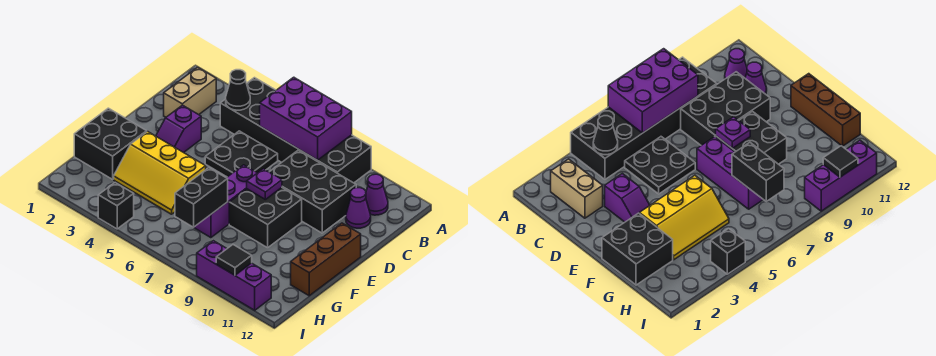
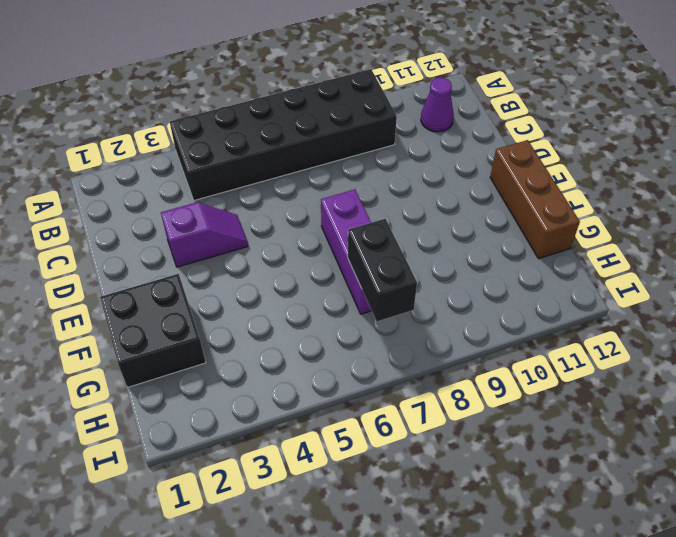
purple slope D3:D4 level 1 top 3 -> purple slope D3:E3 level 1 top D
none -> tan brick B2:C2 level 1
none -> black plate C5:D6 level 1
none -> black brick C8:D10 level 1

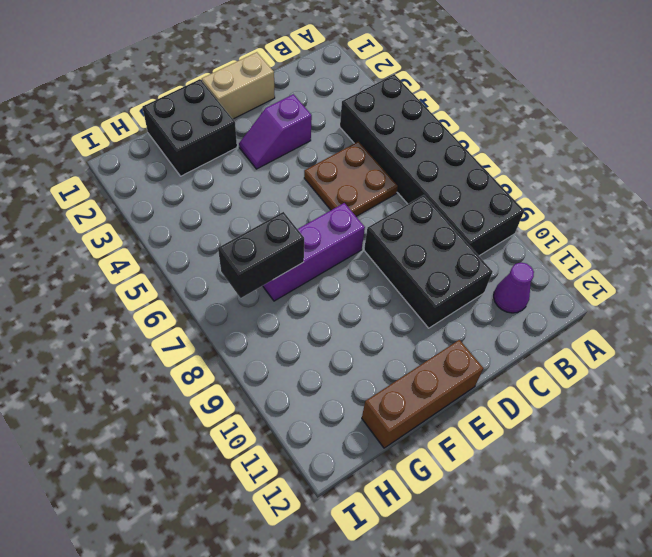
brown plate C5:D6 level 1 -> black plate C5:D6 level 1
tan brick D1:E1 level 1 -> tan brick B2:C2 level 1
none -> purple cone C11 level 1
none -> black brick E8:F9 level 1
none -> yellow slope F3:G5 level 1 top F

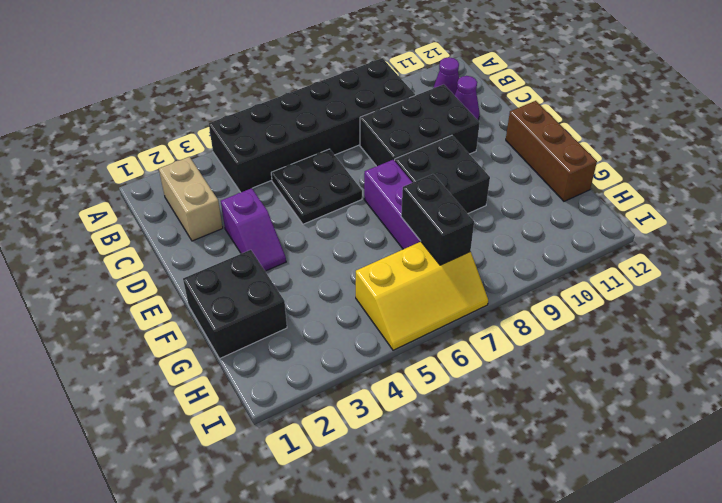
yellow slope H5:I7 level 1 top H -> yellow slope F3:G5 level 1 top F
none -> black brick I4 level 1
none -> purple brick I9:I11 level 1
none -> purple brick A6:B8 level 2

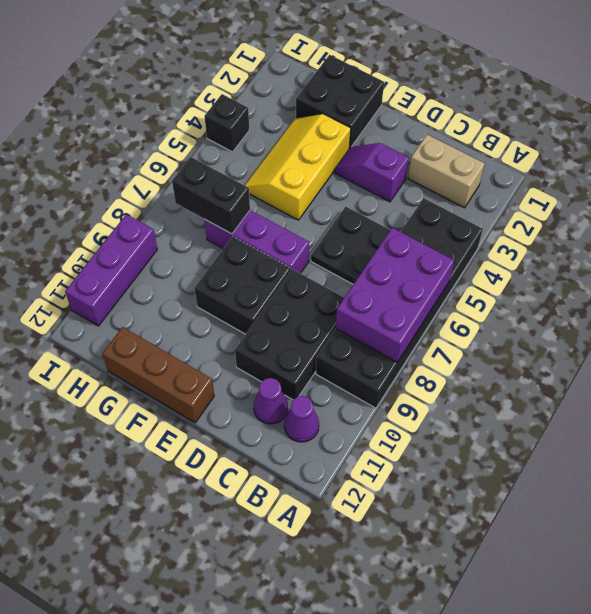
none -> black cone B4 level 2
none -> purple plate E8 level 2
none -> black tile I10 level 2

